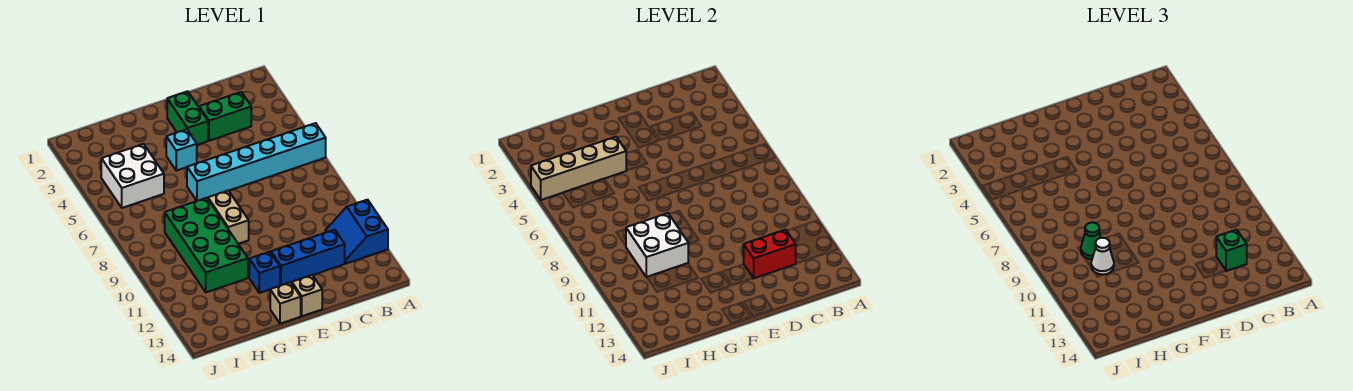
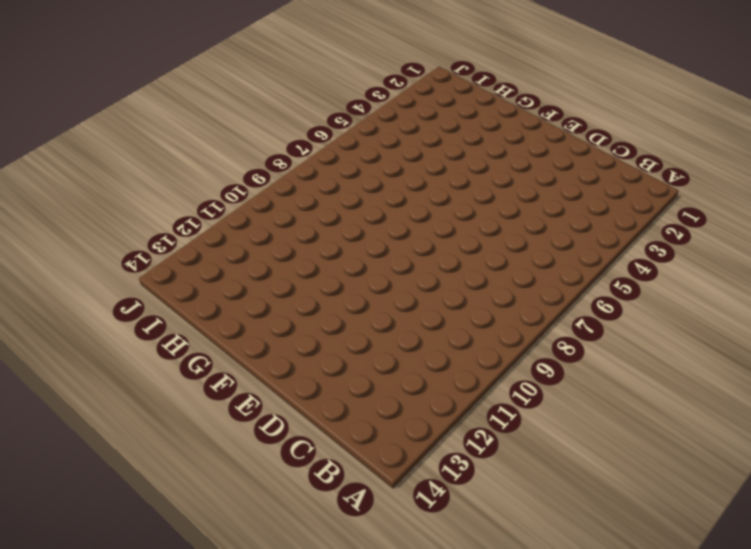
none -> cyan brick A6:F6 level 1
none -> blue slope A11:B12 level 1 top A
none -> green brick C3:D3 level 1

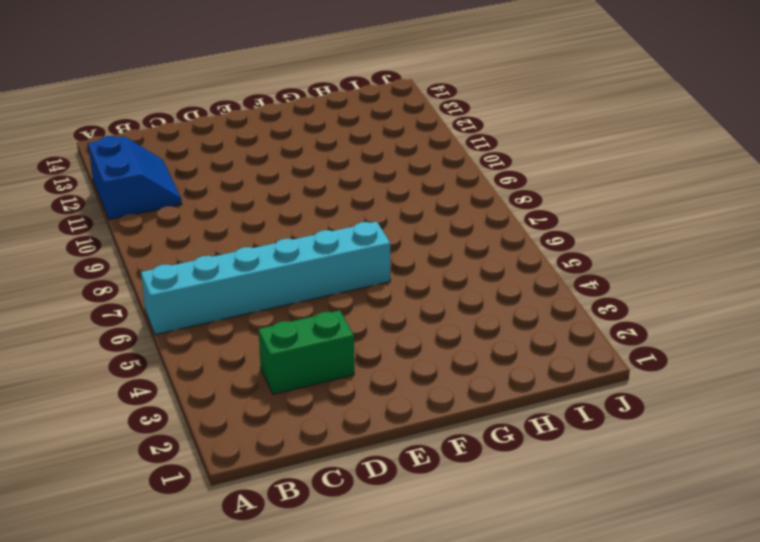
none -> blue brick C12:E12 level 1
none -> green brick E2:E3 level 1
none -> tan brick E14 level 1

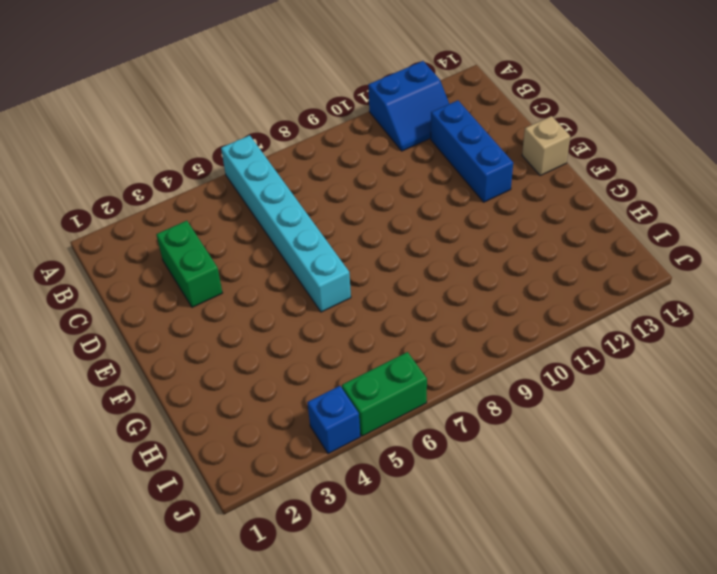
blue brick J4 level 1 -> blue brick F12 level 1
green brick J5:J6 level 1 -> green brick E2:E3 level 1
none -> cyan brick F4 level 1
none -> tan brick F8:F9 level 1
none -> tan brick F14 level 1

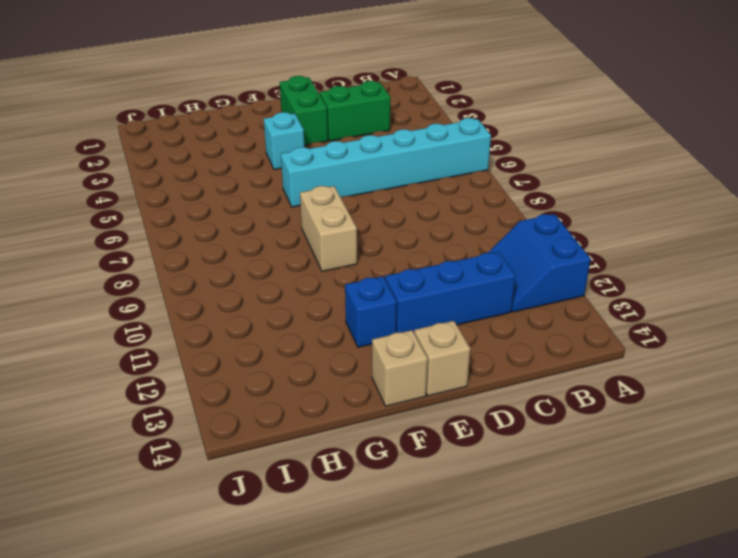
none -> green brick G8:H11 level 1
none -> white brick H4:I5 level 1
none -> red brick C12:D12 level 2

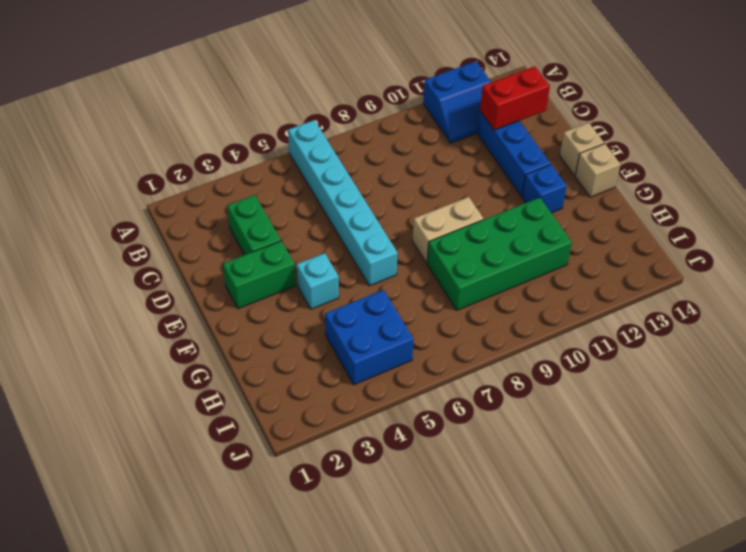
red brick C12:C13 level 2 -> red brick C12:D12 level 2
blue brick H4:I5 level 1 -> white brick H4:I5 level 1
none -> tan brick G4:J4 level 2
none -> white brick G9:H10 level 2
none -> green brick C12 level 3

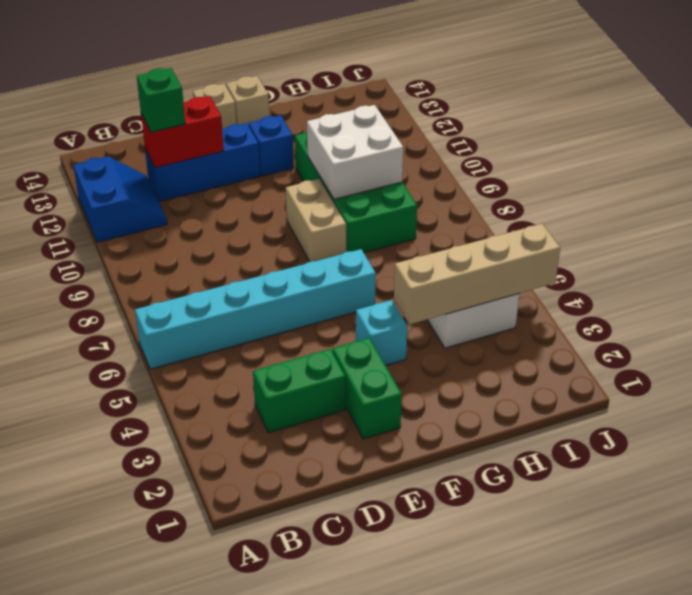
none -> green cone H9 level 3
none -> white cone H10 level 3

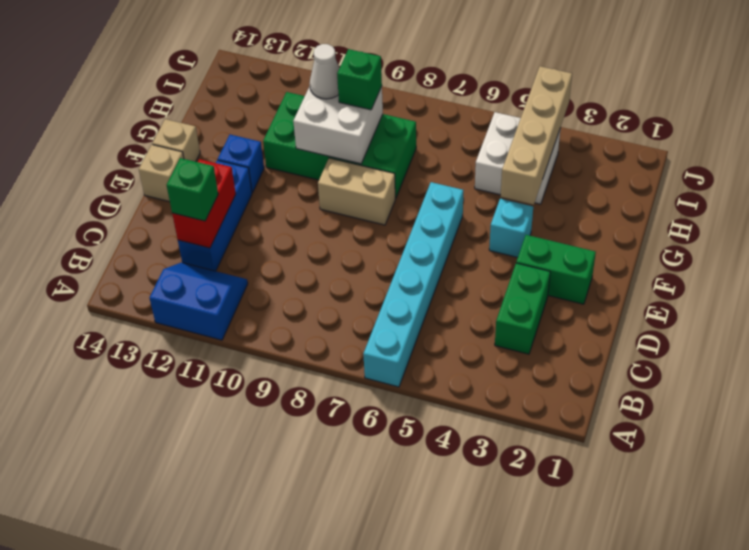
green brick H9 level 3 -> green cone H9 level 3

